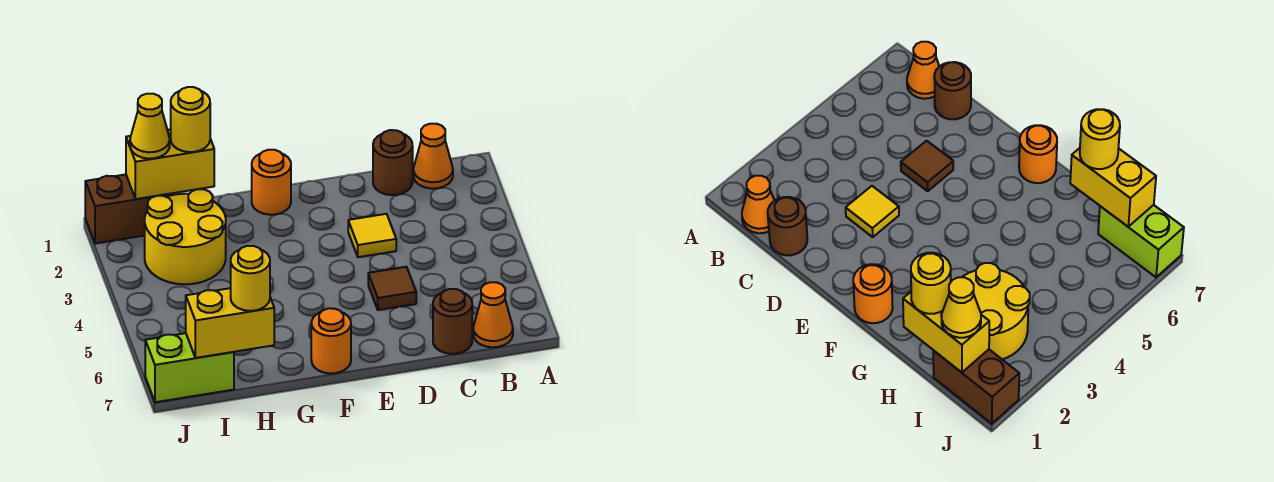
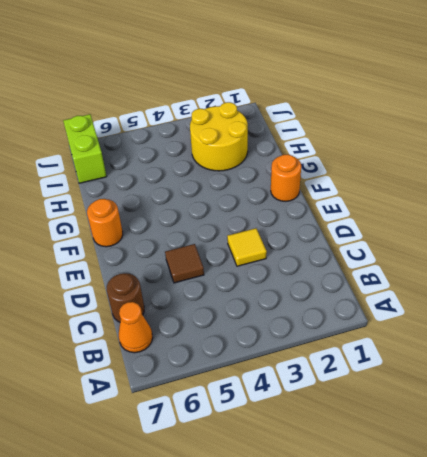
none -> orange cone B1 level 1
none -> brown round brick C1 level 1
none -> brown brick I1:J1 level 1

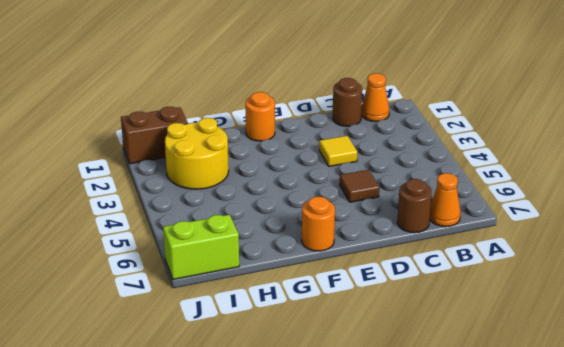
none -> yellow brick H1:I1 level 2
none -> yellow brick H7:I7 level 2
none -> yellow round brick H1 level 3

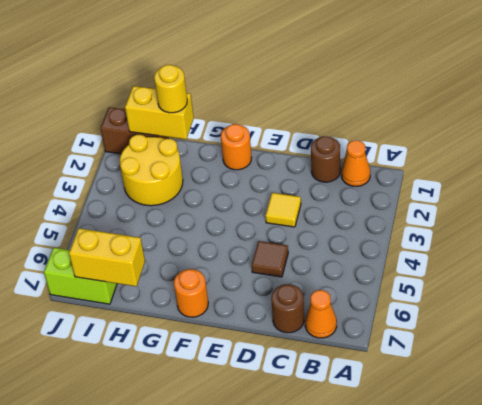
none -> yellow round brick H7 level 3
none -> yellow cone I1 level 3

